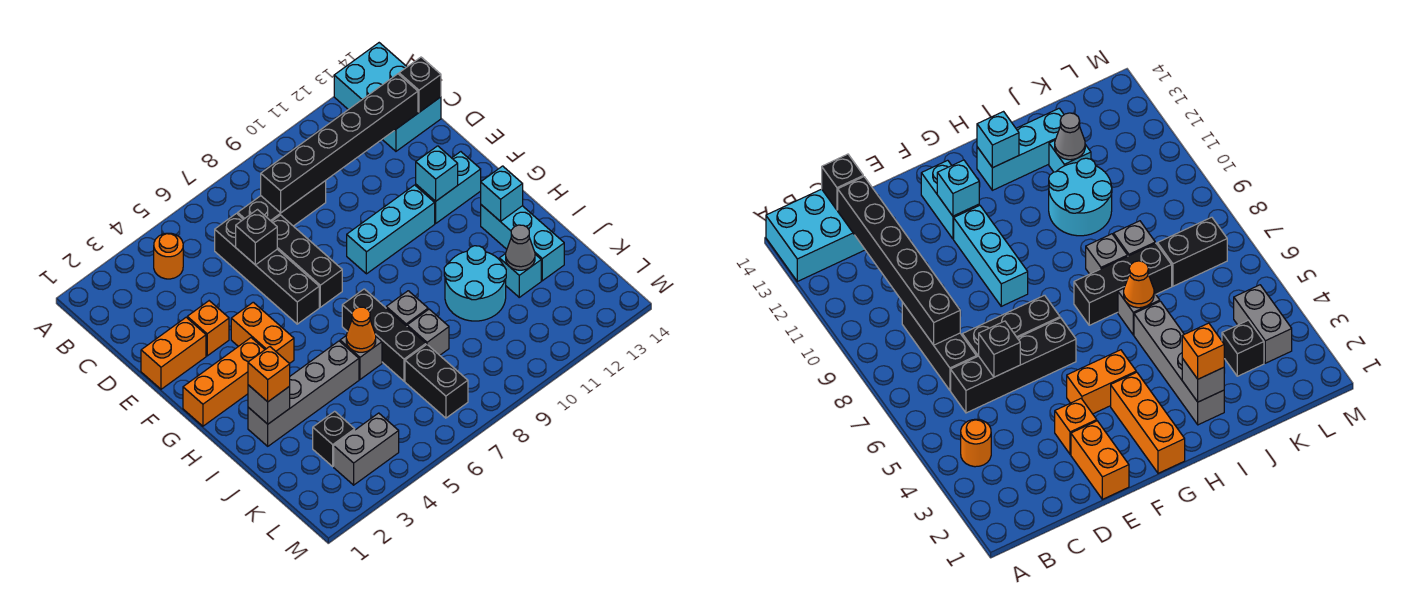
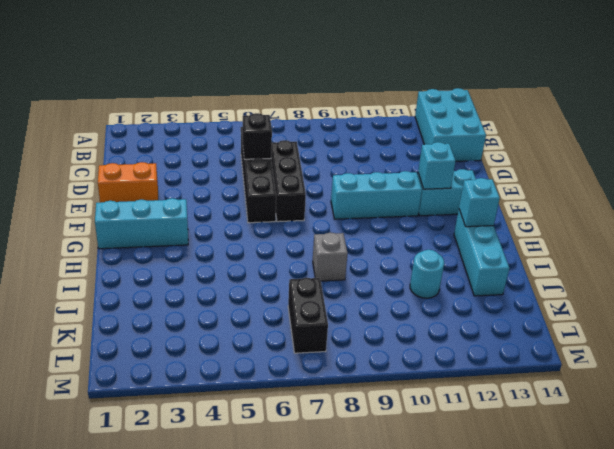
cyan brick G1:G3 level 1 -> orange brick G1:G3 level 1
cyan round brick J11 level 1 -> cyan round brick I10:J11 level 1
none -> orange round brick B4 level 1
none -> black brick C7:C9 level 1
none -> orange brick E3 level 1
none -> orange brick F4:G4 level 1

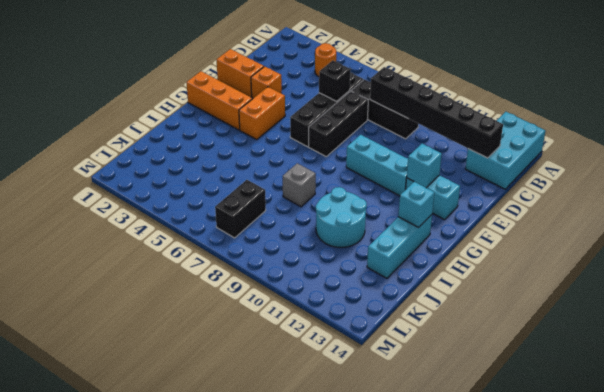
none -> black brick H7:J7 level 1
none -> grey brick I2:I5 level 1
none -> grey brick I6 level 1
none -> grey brick J8 level 1

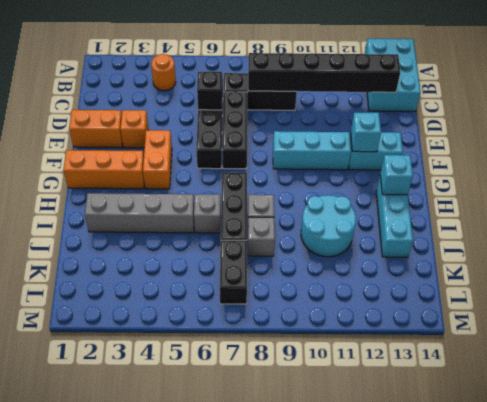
none -> cyan brick J12 level 1
none -> black brick K3 level 1
none -> grey brick L3:L4 level 1
none -> black brick C14 level 2

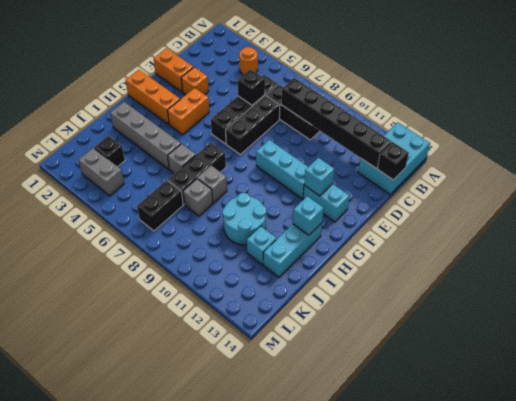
none -> grey brick I2 level 2
none -> orange cone I6 level 2
none -> grey cone J12 level 2
none -> orange brick I2 level 3

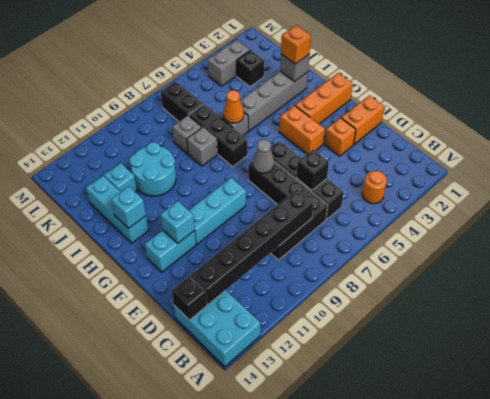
grey cone F7 level 2 -> grey cone J12 level 2

